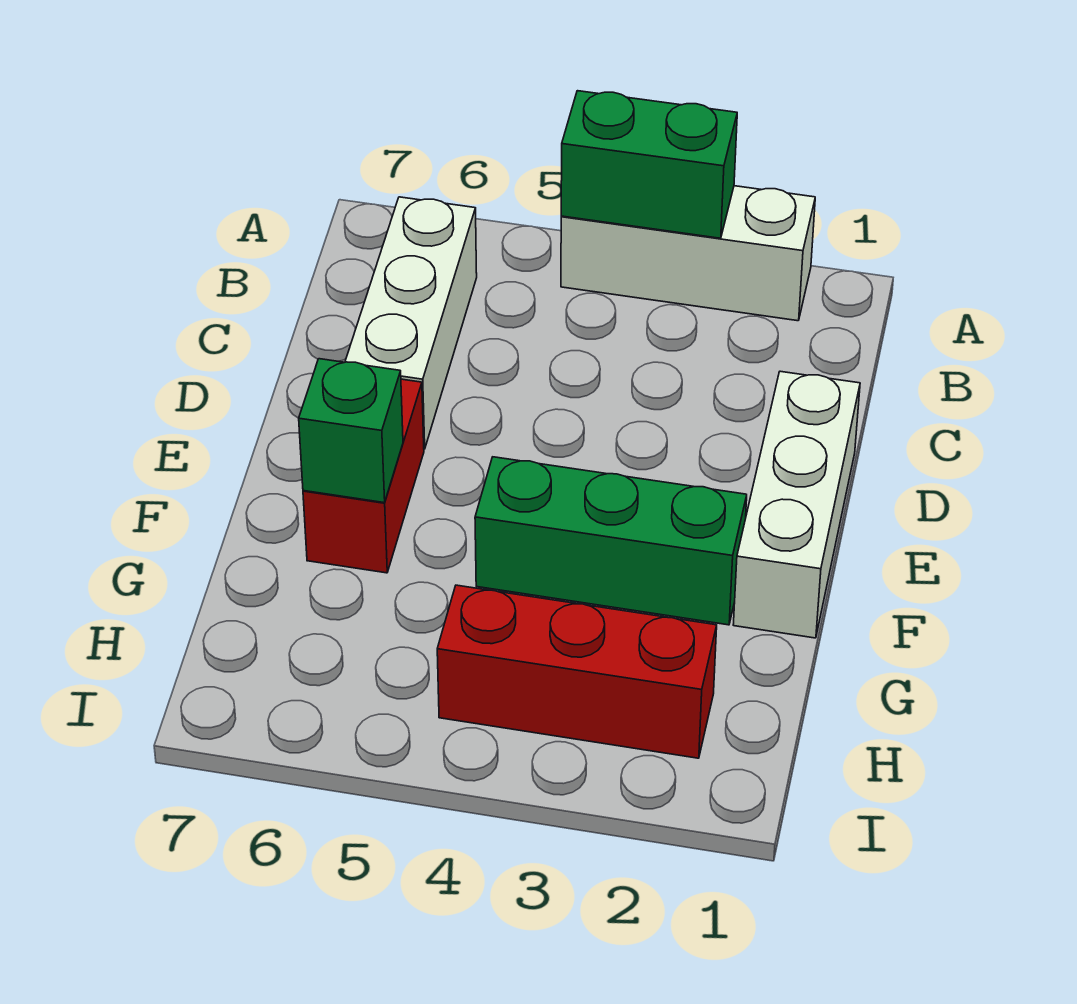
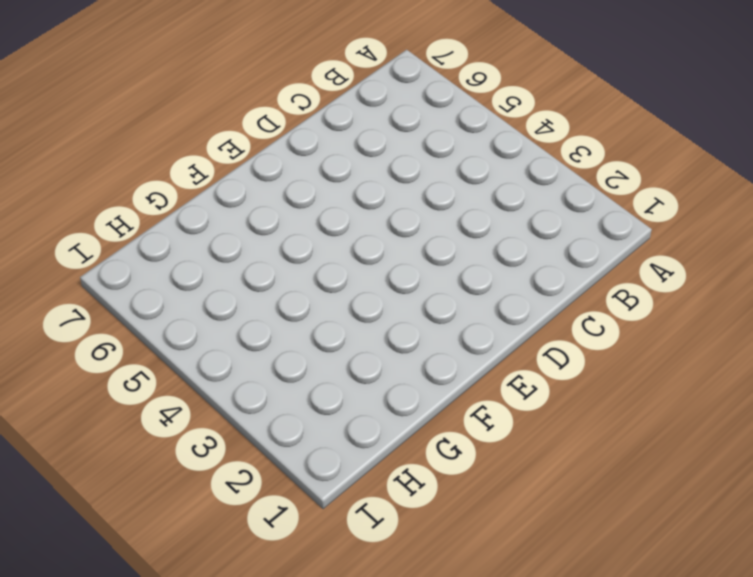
none -> white brick A2:A4 level 1
none -> white brick B6:D6 level 1

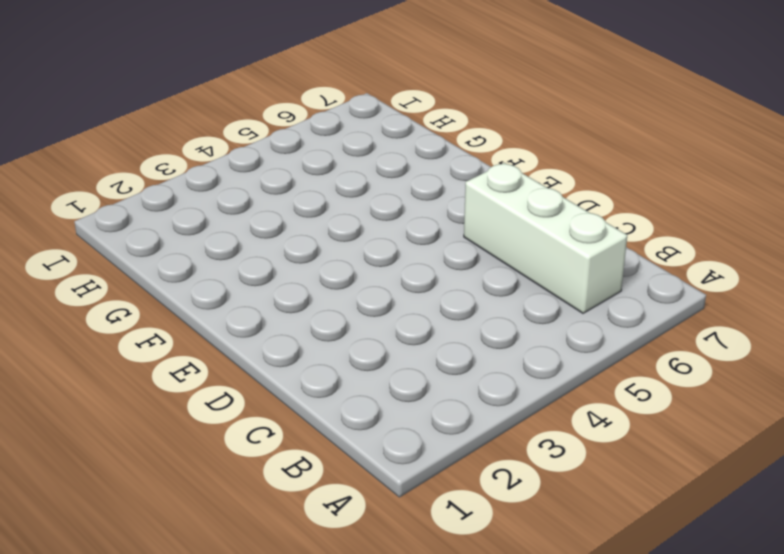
none -> white brick A2:A4 level 1
none -> white brick D1:F1 level 1

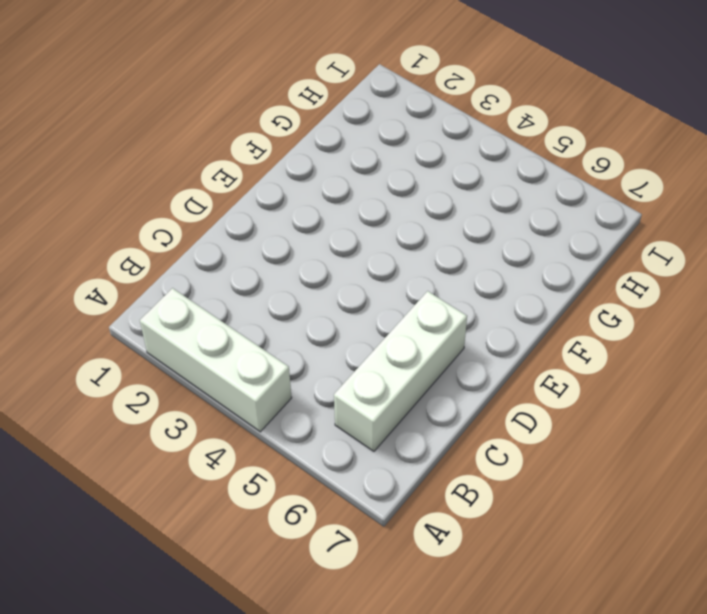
none -> white brick D1:F1 level 1
none -> red brick E6:F6 level 1

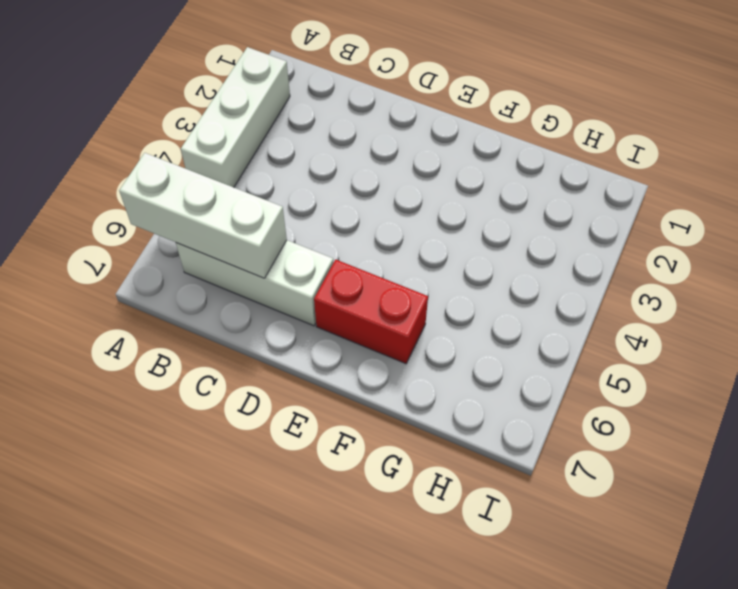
white brick A6:C6 level 2 -> white brick D1:F1 level 1
none -> green brick F2:F4 level 1
none -> red brick H2:H4 level 1

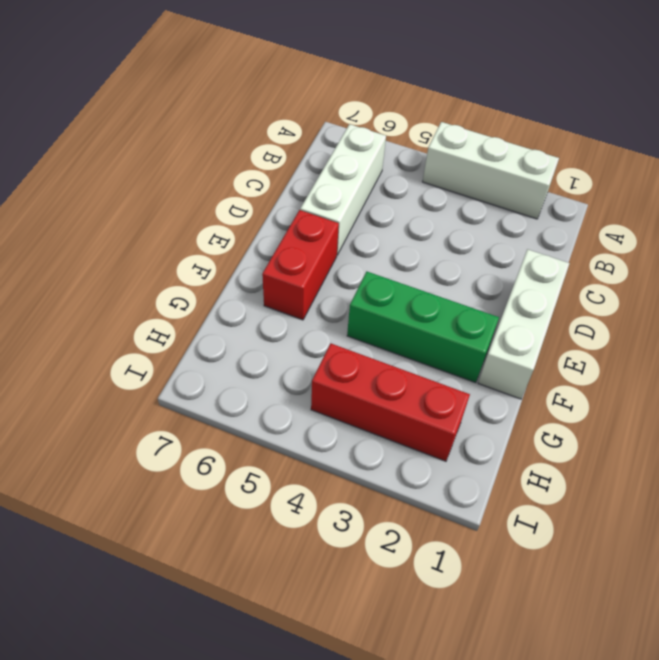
none -> green brick A3:A4 level 2
none -> green brick F6 level 2

